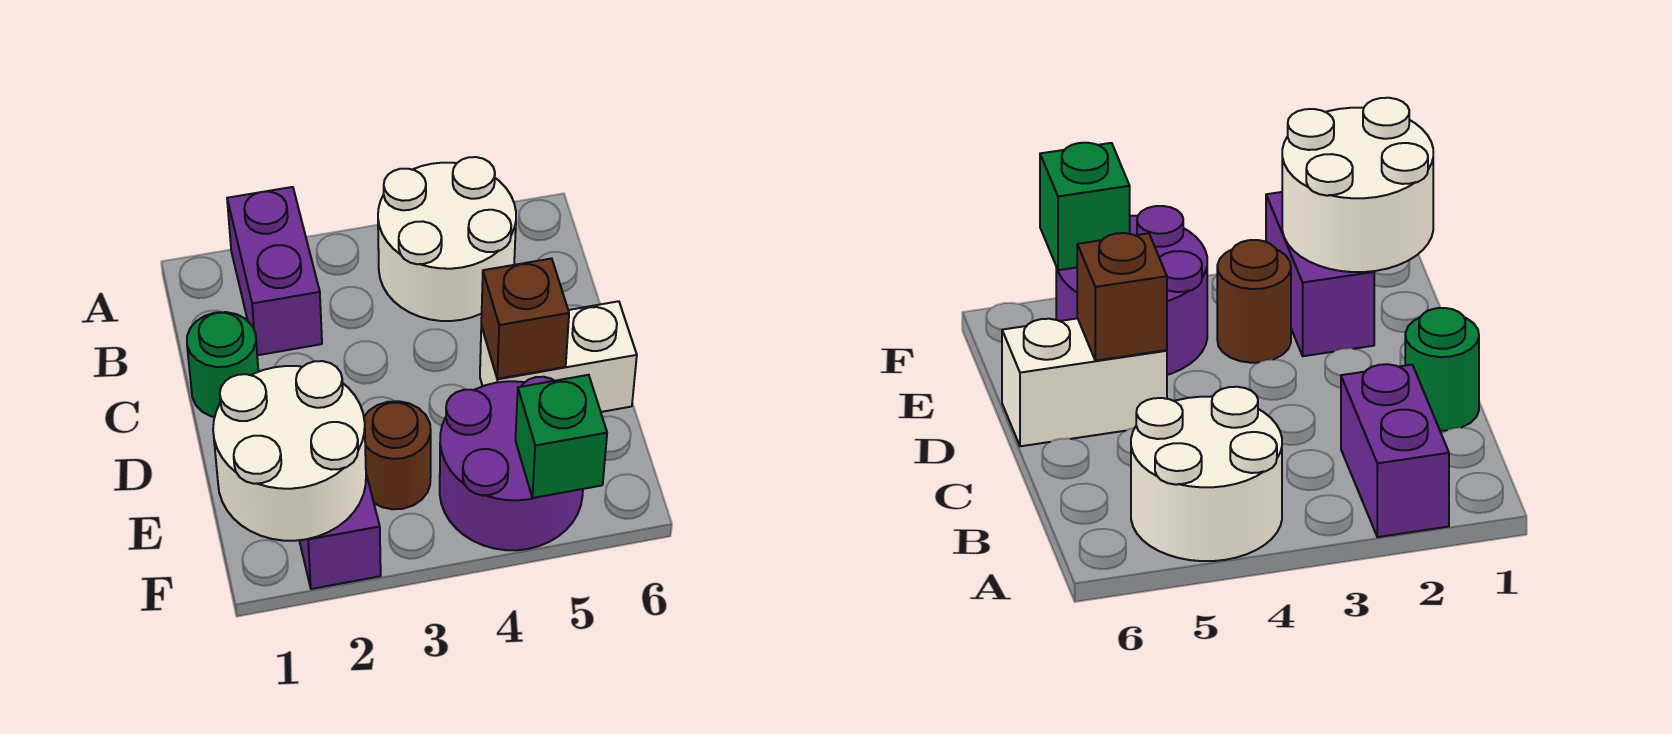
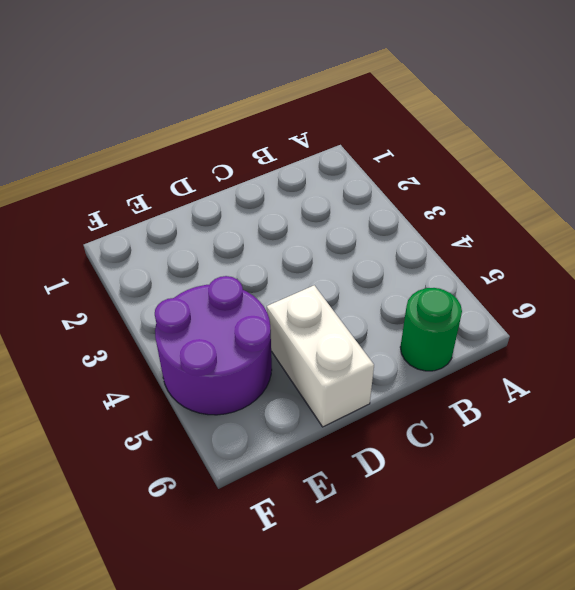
green round brick B6 level 1 -> green round brick C1 level 1
none -> purple brick A2:B2 level 1
none -> white round brick A4:B5 level 1

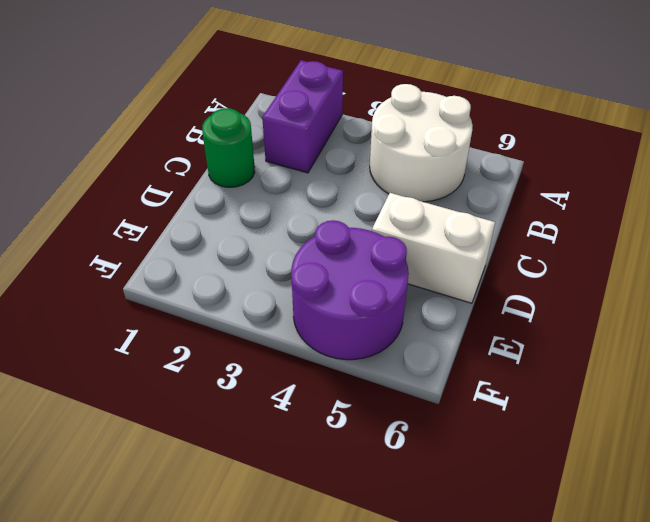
none -> purple brick E2:F2 level 1
none -> brown round brick E3 level 1

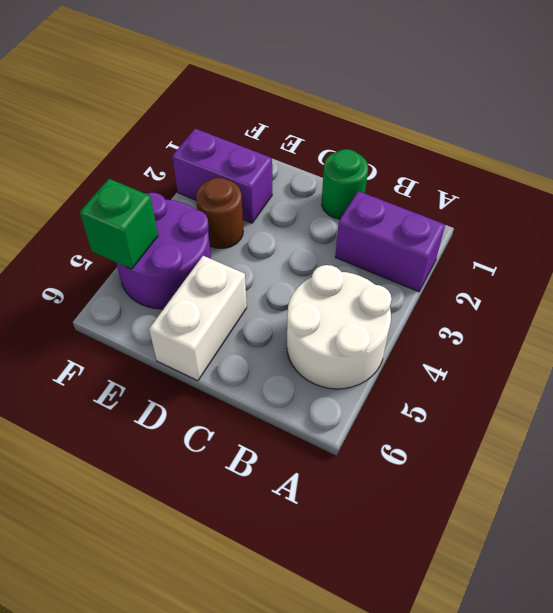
none -> brown brick D5 level 2
none -> white round brick E1:F2 level 2

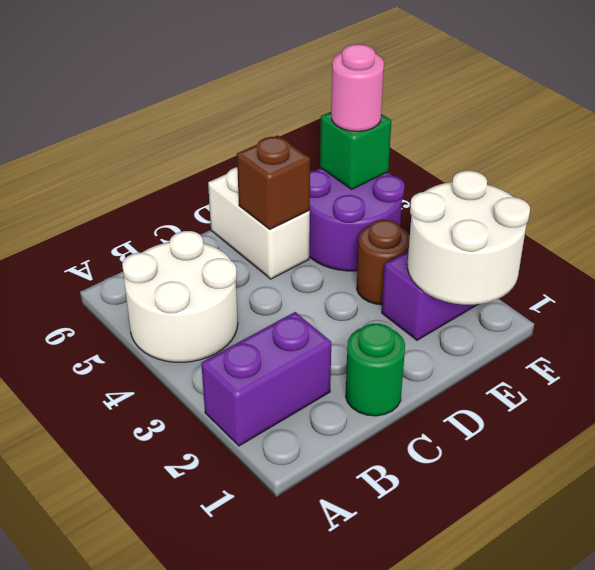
pink round brick F5 level 3 -> none

